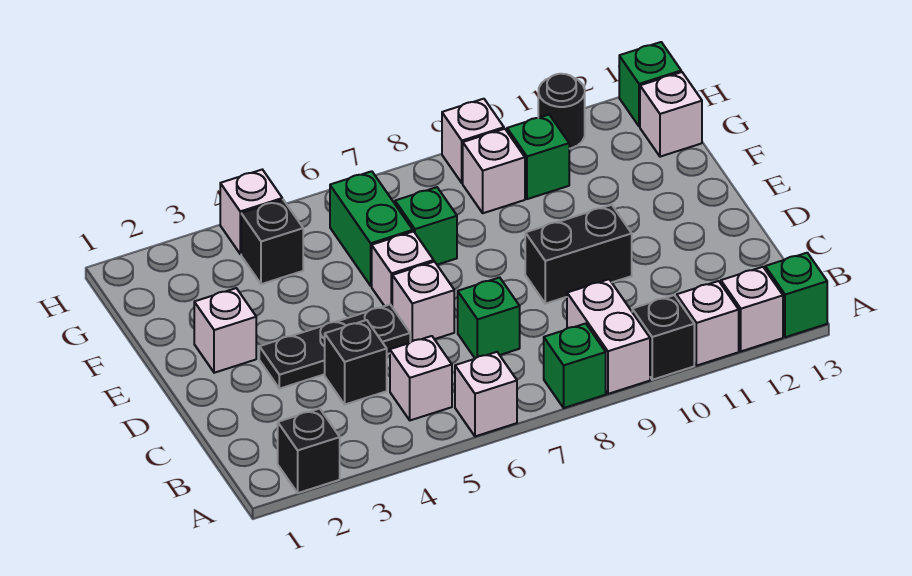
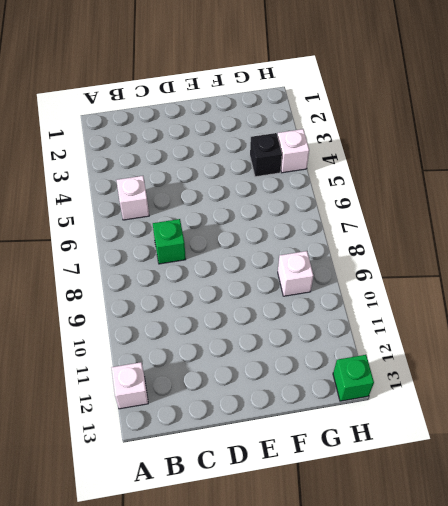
none -> black brick A2 level 1
none -> white brick A6 level 1
none -> green brick A8 level 1

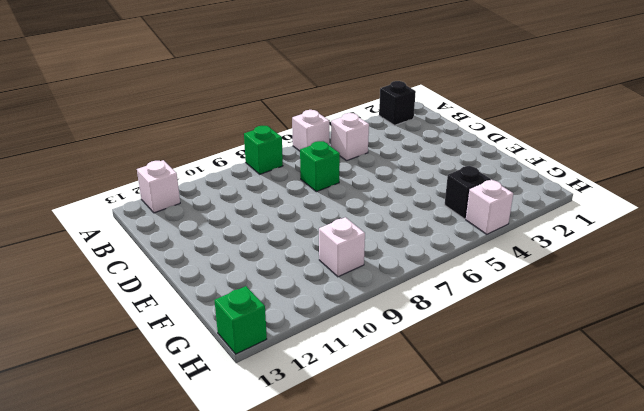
none -> white brick A9:B9 level 1
none -> black brick A10 level 1
none -> white brick A11 level 1

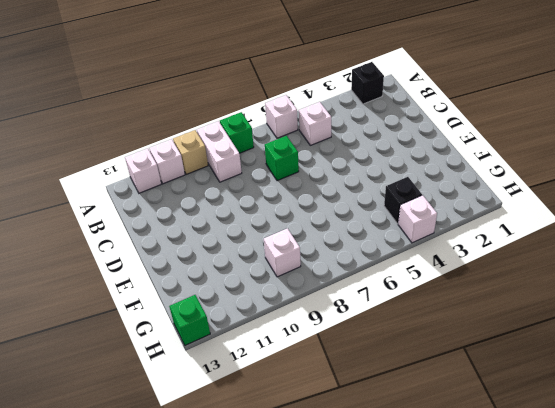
tan brick A10 level 1 -> black brick A10 level 1
none -> green brick A13 level 1
none -> black brick C4 level 1
none -> black plate D3:D5 level 1

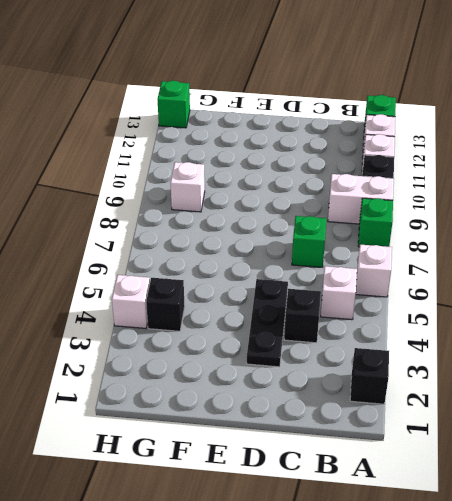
none -> white brick D6 level 1
none -> black brick D9:D10 level 1
none -> white brick E2 level 1

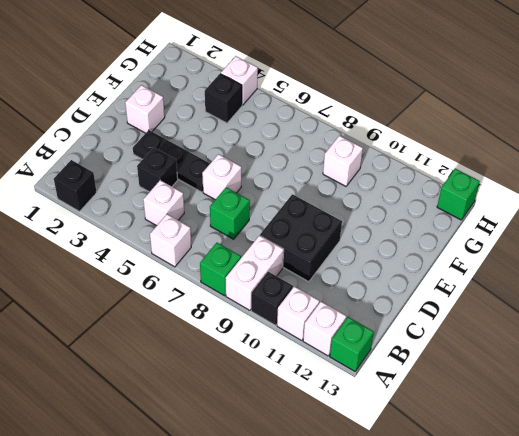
black brick C9:D10 level 1 -> black brick D9:D10 level 1
none -> white brick E6 level 1
none -> green brick F6:G6 level 1
none -> green brick F7 level 1

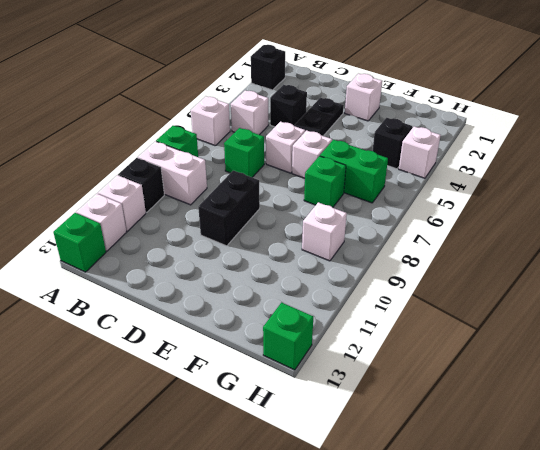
none -> green brick G10 level 1
none -> white brick G13 level 1
none -> white brick H9 level 1

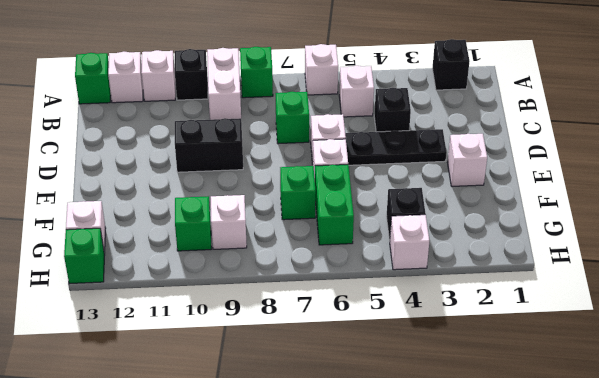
none -> white brick H9 level 1
none -> black round brick H11 level 1

